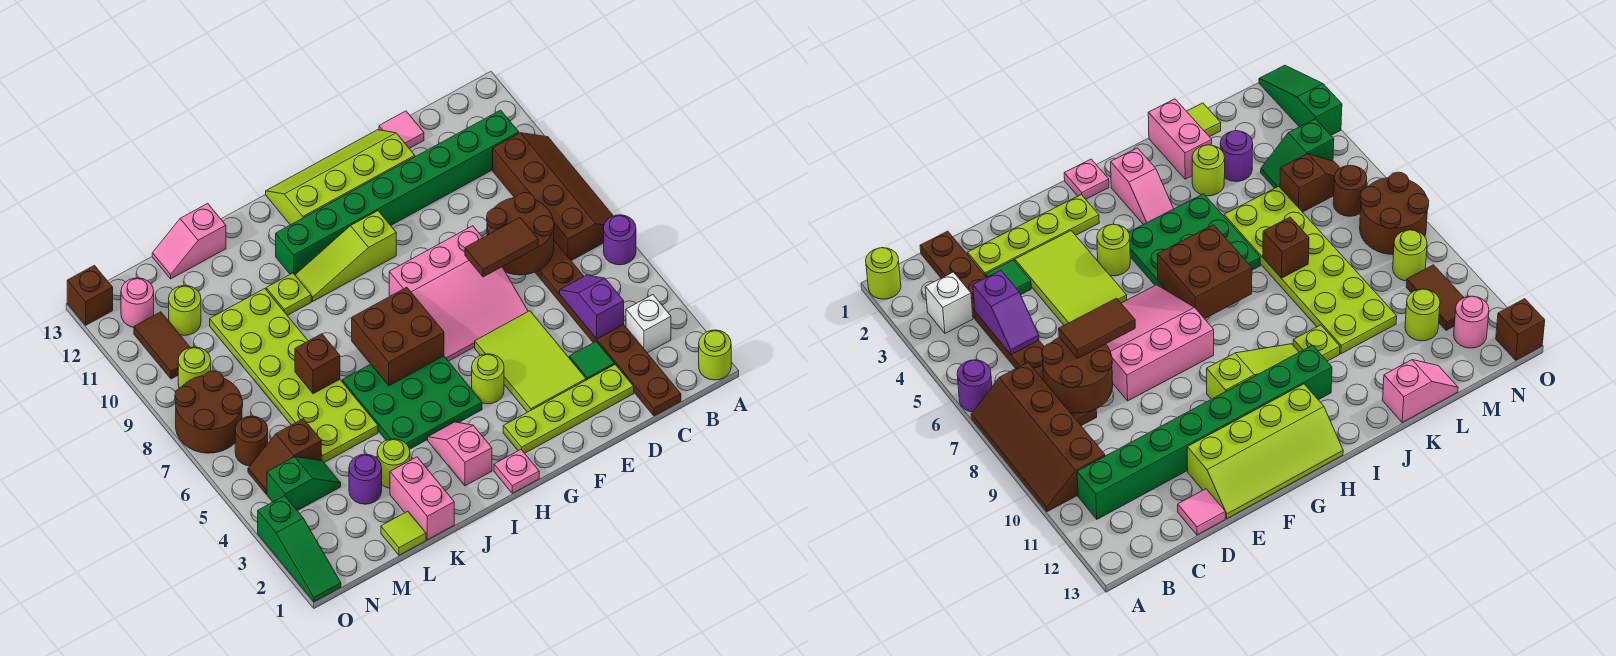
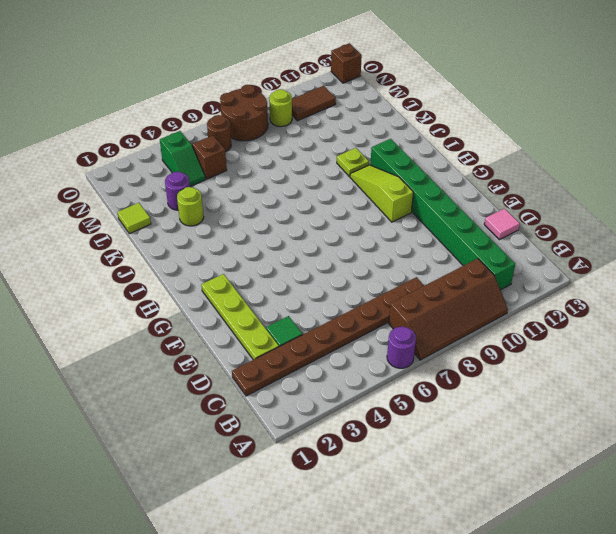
none -> lime round brick A1 level 1
none -> white brick B3 level 1
none -> lime tile E3:F5 level 1
none -> pink slope E6:G8 level 1 top 8

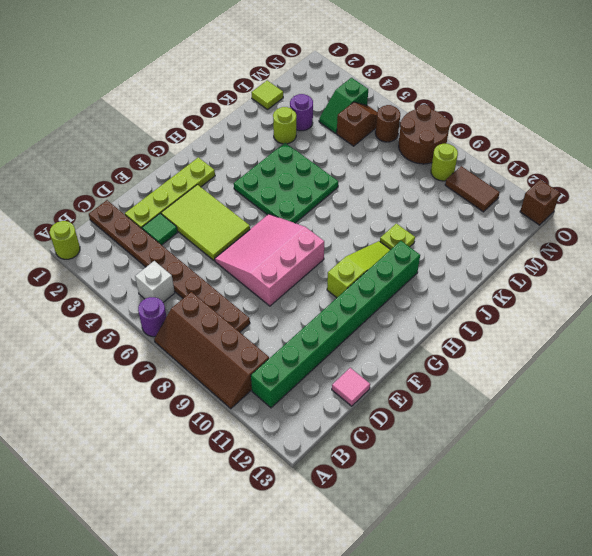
white brick B5 level 1 -> white brick B3 level 1
none -> lime slope E12:H13 level 1 top 12
none -> lime round brick G4 level 1
none -> pink plate H1 level 1
none -> pink slope I2:I3 level 1 top 2

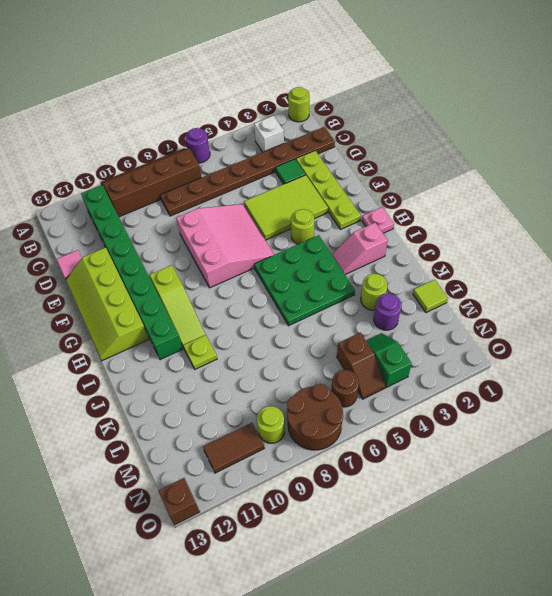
none -> pink brick K1:K2 level 1
none -> lime plate K5:L10 level 1
none -> pink slope K13:L13 level 1 top K
none -> lime round brick M11 level 1

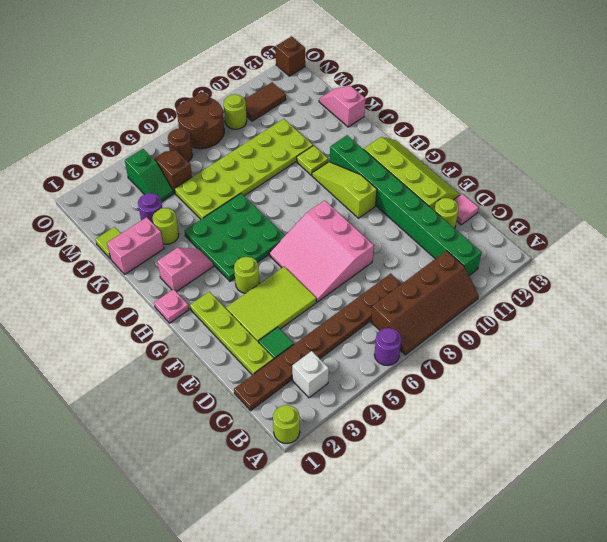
lime round brick D12 level 1 -> lime round brick M11 level 1
none -> pink round brick N12 level 1
none -> green slope O1:O3 level 1 top 3
none -> purple slope C4:C5 level 2 top 4
none -> brown round brick C7:D8 level 2

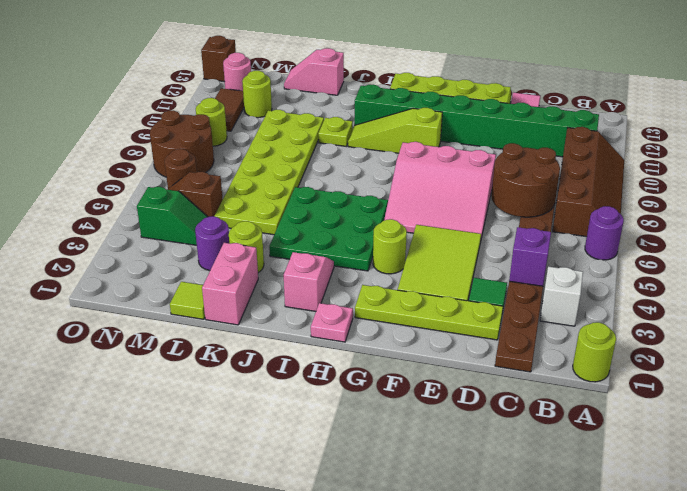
none -> green slope O1:O3 level 1 top 3
none -> brown brick H6:I7 level 2
none -> brown brick K7 level 2
none -> brown tile D7:E7 level 3

